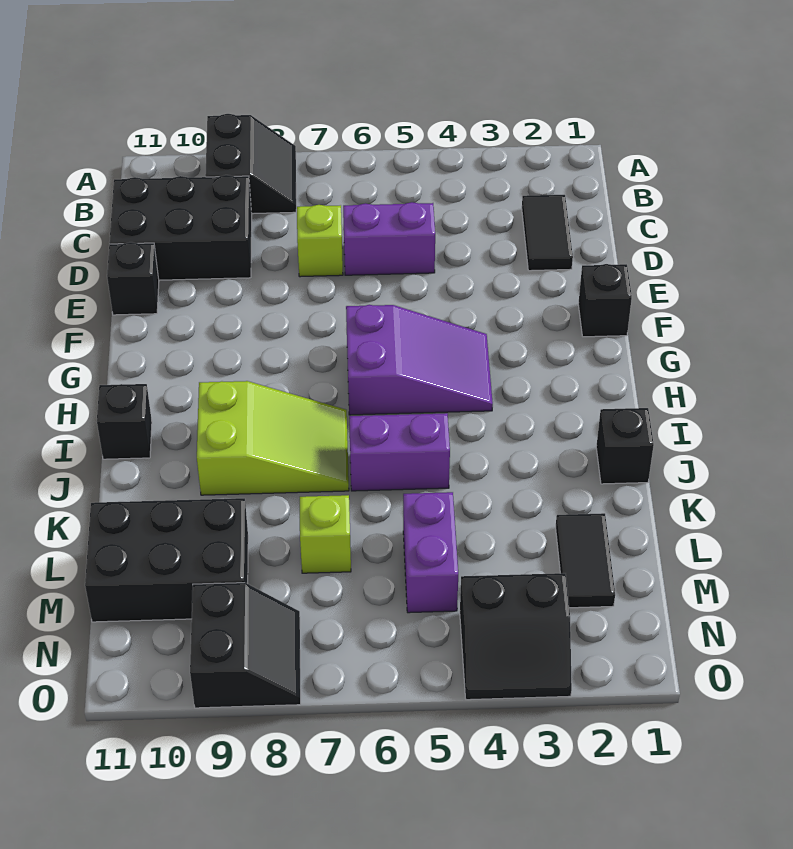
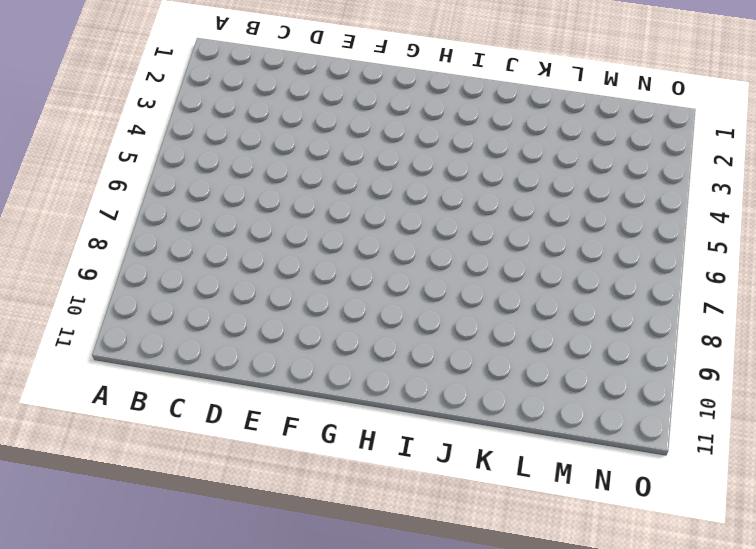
none -> black slope A8:B9 level 1 top 9
none -> black tile C2:D2 level 1
none -> black brick C9:D11 level 1

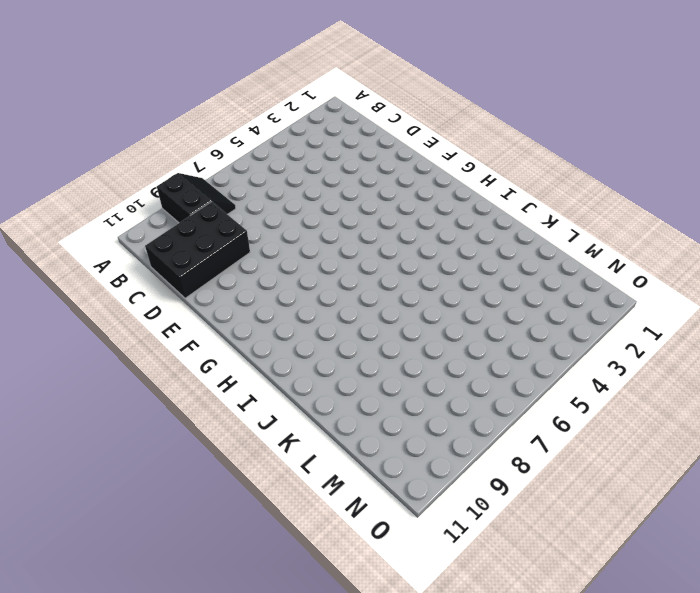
none -> black tile C2:D2 level 1
none -> purple brick D5:D6 level 1
none -> lime brick D7 level 1

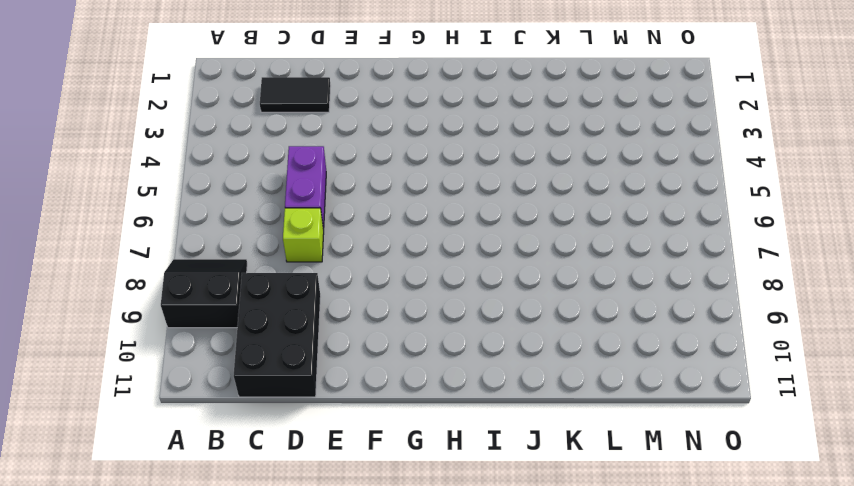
none -> black brick E11 level 1
none -> black brick F1 level 1
none -> purple slope G4:H6 level 1 top 6

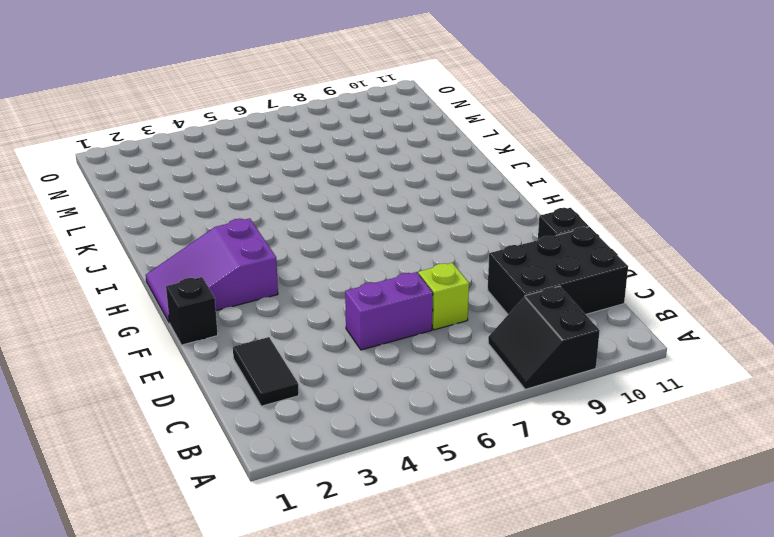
purple slope G1:H3 level 1 top 3 -> purple slope G4:H6 level 1 top 6
none -> lime slope I7:J9 level 1 top 9
none -> black brick I11 level 1
none -> black brick J1 level 1

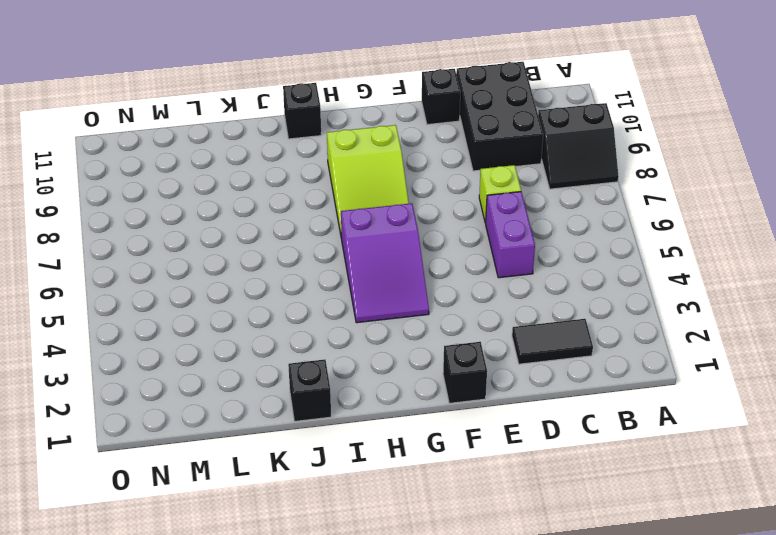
lime slope G7:H9 level 1 top 9 -> lime slope I7:J9 level 1 top 9
none -> purple brick J5:J6 level 1
none -> black tile L2:M2 level 1
none -> purple brick L5:M5 level 1

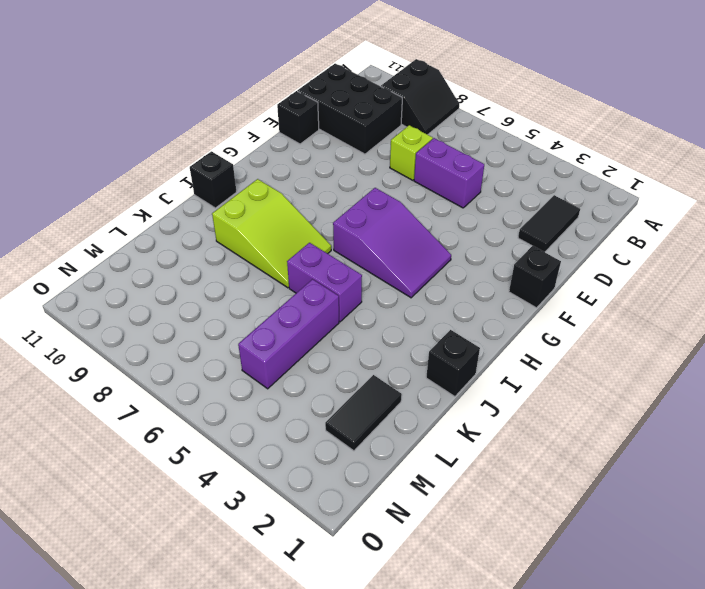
purple brick K5:M5 level 1 -> purple brick L5:M5 level 1
none -> lime brick L7 level 1
none -> black brick L9:M11 level 1
none -> black slope N3:O4 level 1 top N

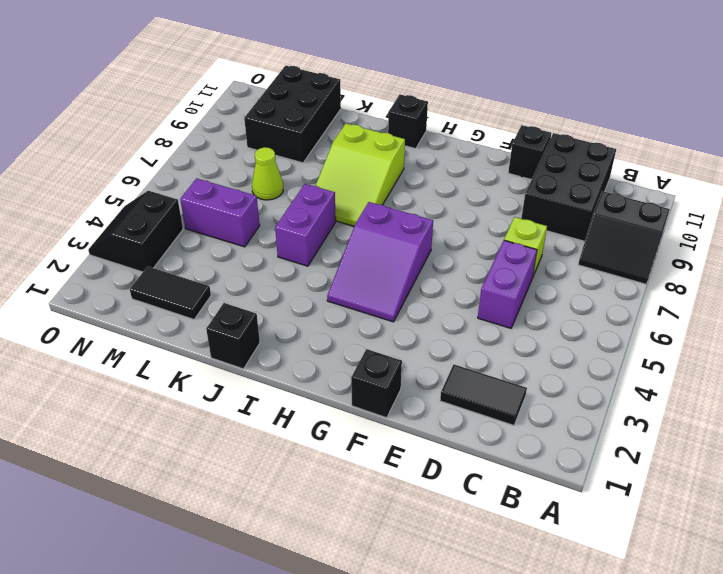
lime cone L7 level 1 -> lime brick L7 level 1
none -> black slope N8:O9 level 1 top 9

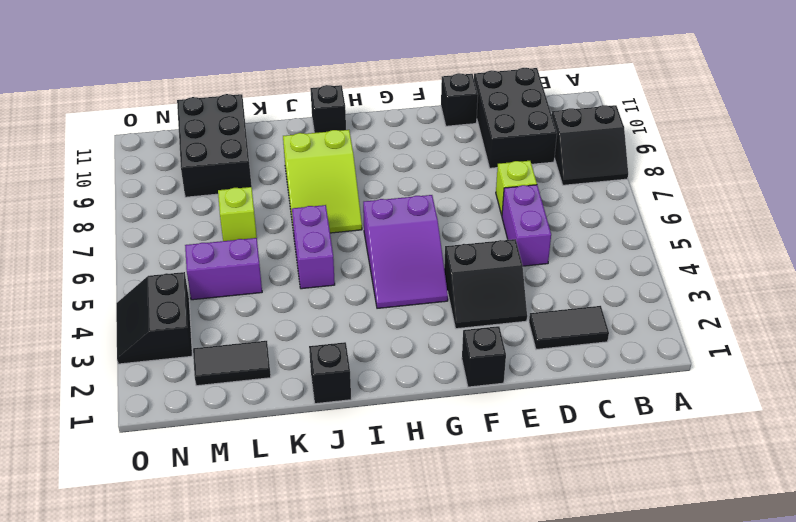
black slope E3:F4 level 1 top 4 -> black slope N8:O9 level 1 top 9

